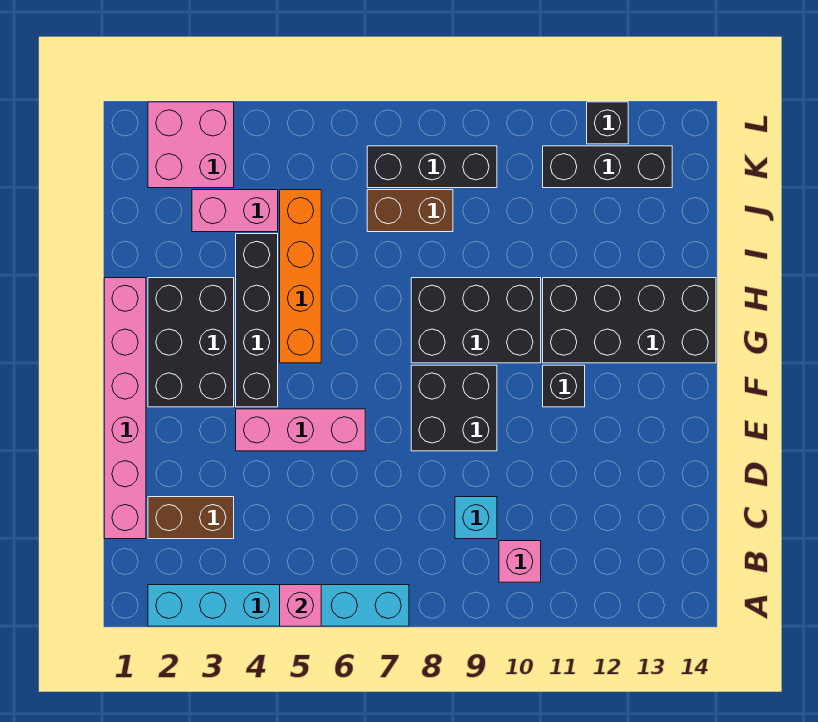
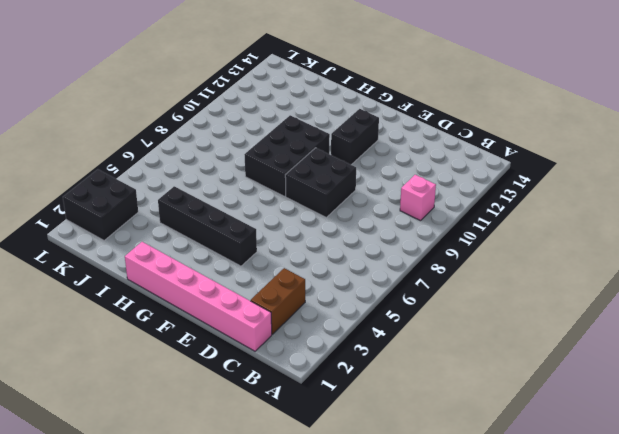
black brick F11:F12 level 1 -> black brick F11 level 1
black brick K2:L3 level 1 -> pink brick K2:L3 level 1
none -> cyan brick A2:A7 level 1
none -> cyan brick C9 level 1
none -> pink brick E4:E6 level 1

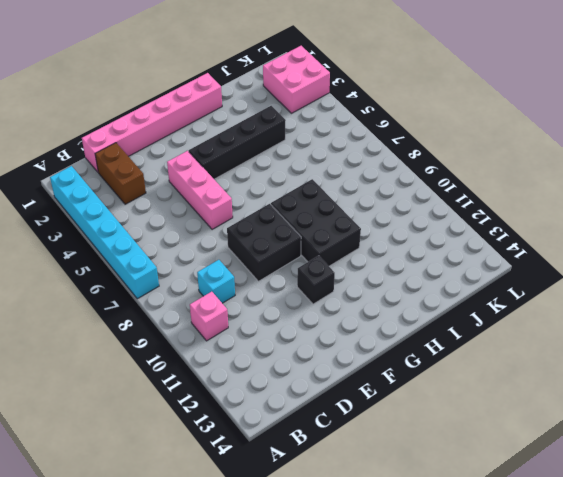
none -> black brick F2:H3 level 1
none -> orange brick G5:J5 level 1
none -> black brick G11:H14 level 1

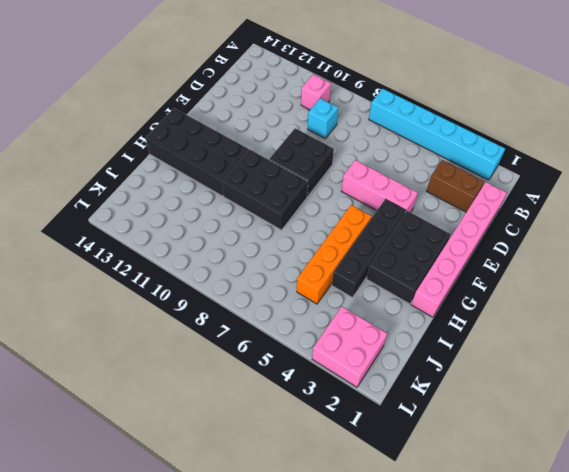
none -> black brick F11 level 1
none -> pink brick J3:J4 level 1
none -> brown brick J7:J8 level 1

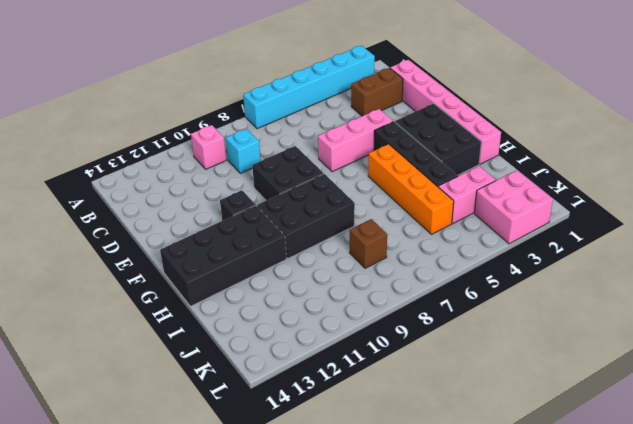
brown brick J8 level 1 -> brown brick J7:J8 level 1
none -> black brick K7:K9 level 1
none -> black brick K11:K13 level 1
none -> black brick L12 level 1

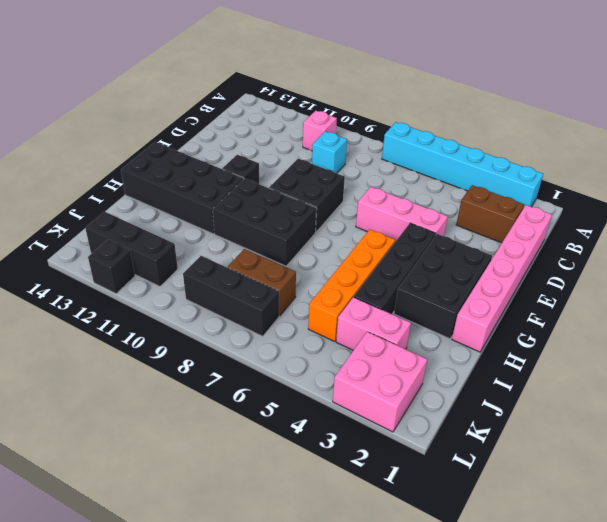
none -> pink brick A5 level 2

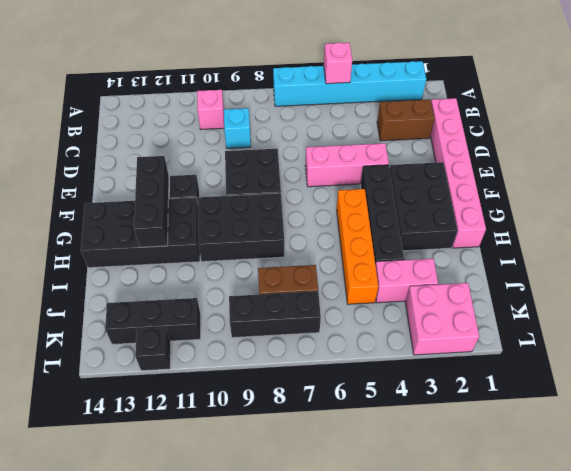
black brick F12:H12 level 2 -> none

